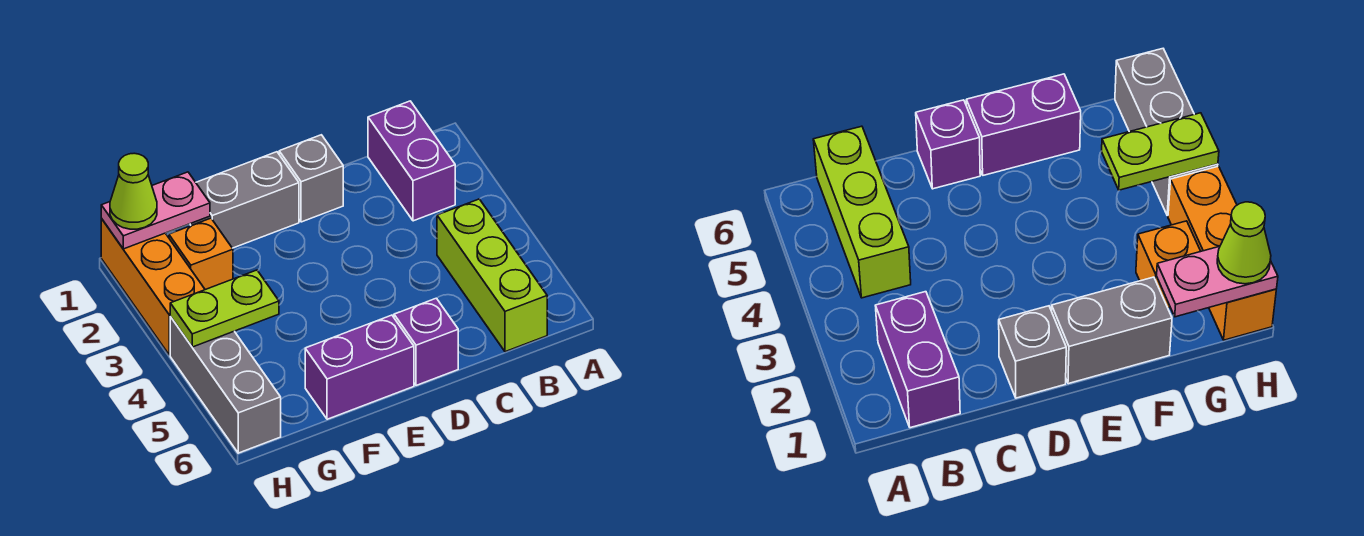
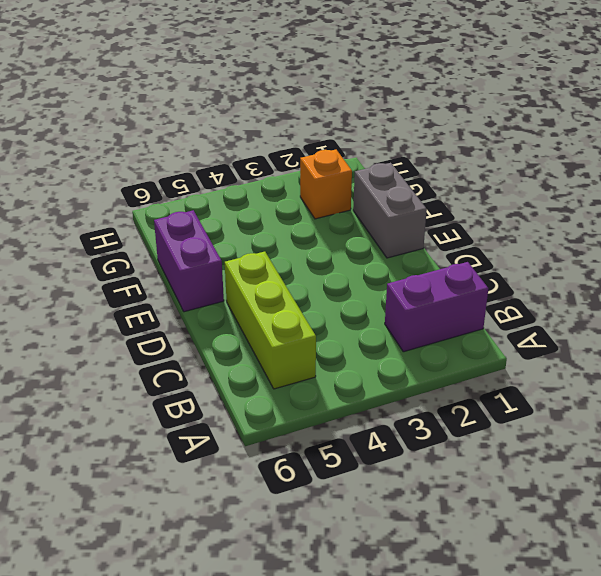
lime brick B5:D5 level 1 -> lime brick B4:B6 level 1
none -> grey brick D1 level 1
none -> purple brick D6 level 1
none -> orange brick H1:H3 level 1

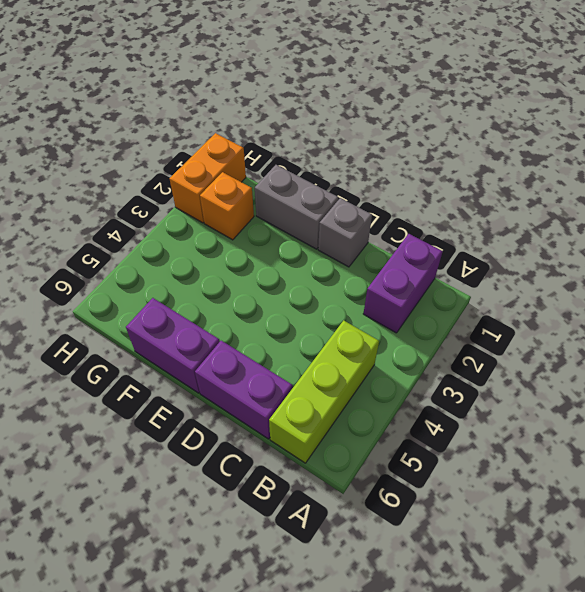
purple brick C6:D6 level 1 -> purple brick D6 level 1
orange brick H1:H2 level 1 -> orange brick H1:H3 level 1
none -> grey brick H4:H6 level 1
none -> pink plate G1:H1 level 2
none -> lime plate G4:H4 level 2

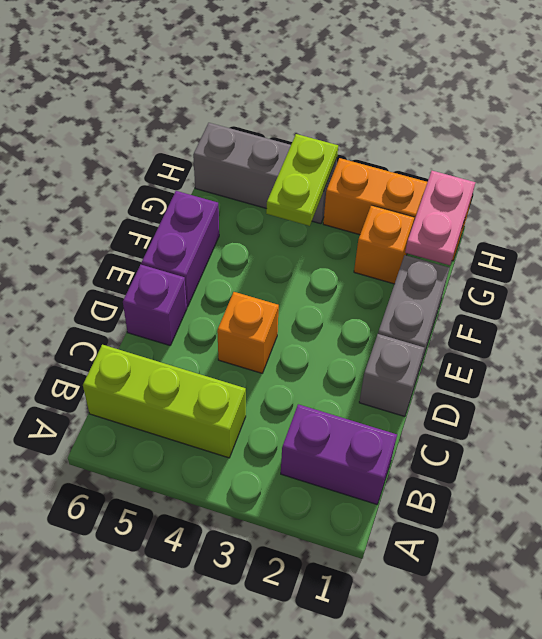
orange brick D4 level 1 -> none
none -> lime cone H1 level 3

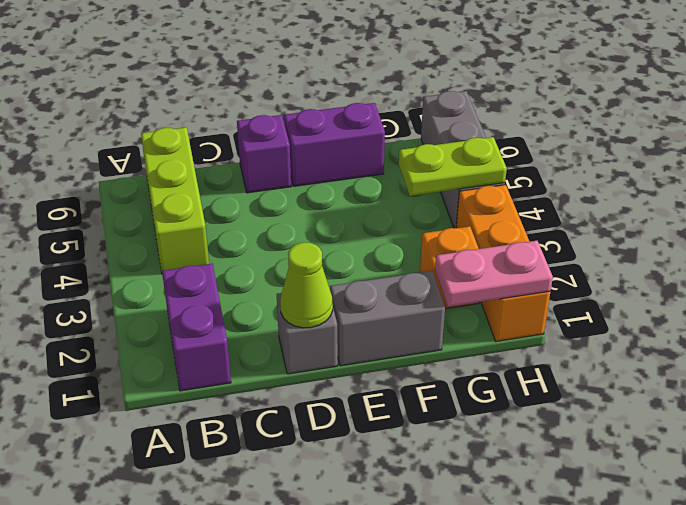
lime cone D1 level 2 -> lime cone H1 level 3

